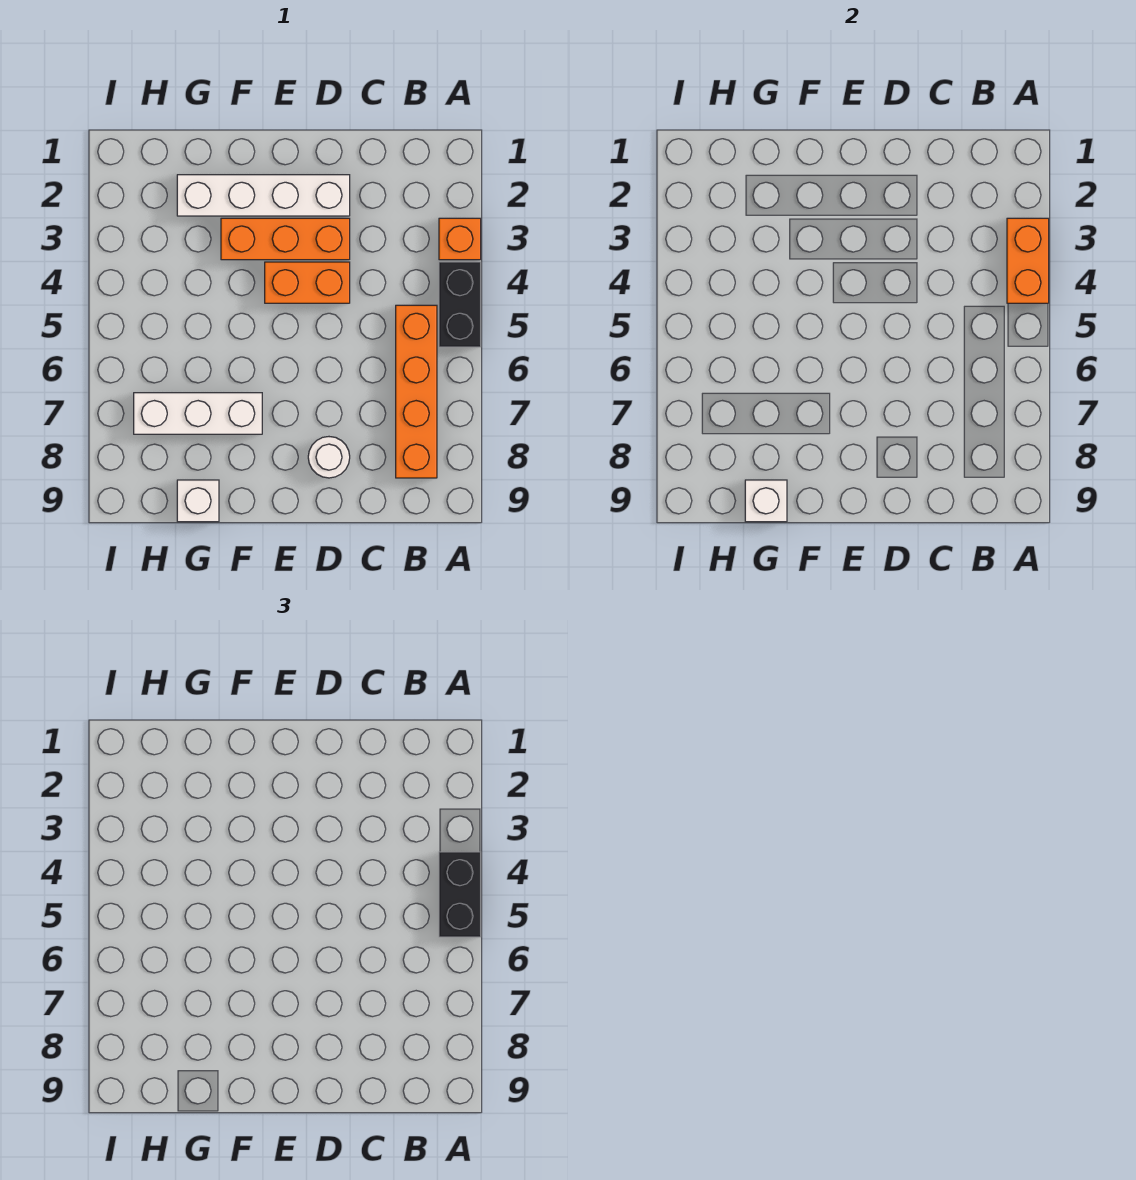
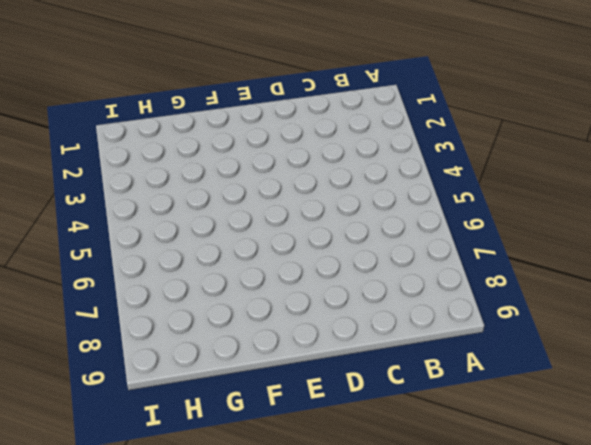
none -> orange brick A3 level 1
none -> black brick A4:A5 level 1
none -> orange brick B5:B8 level 1

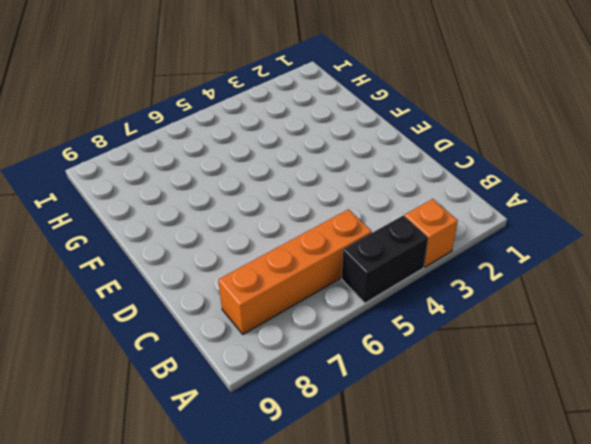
none -> white brick D2:G2 level 1
none -> orange brick D3:F3 level 1
none -> orange brick D4:E4 level 1

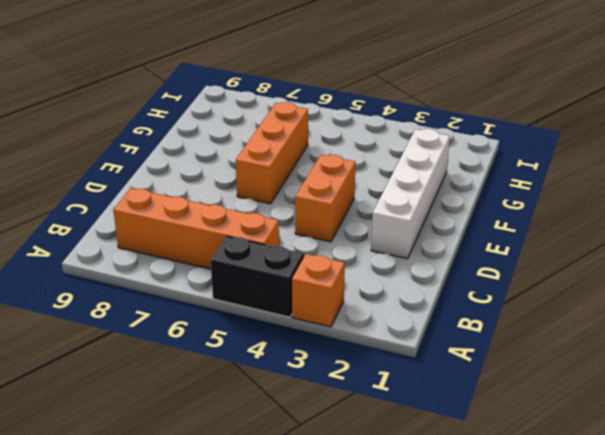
orange brick E6:G6 level 1 -> orange brick D3:F3 level 1
none -> white round brick D8 level 1
none -> white brick F7:H7 level 1
none -> white brick G9 level 1

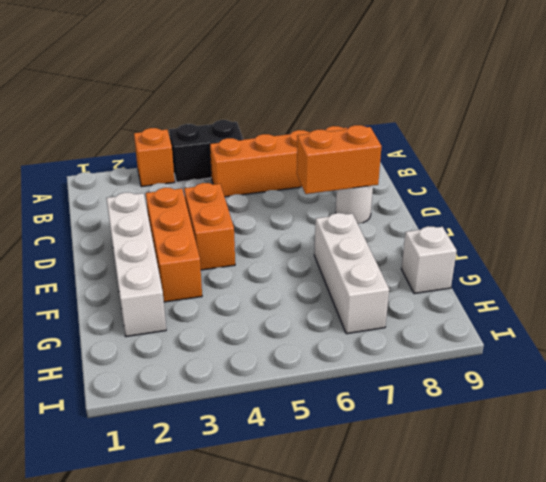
orange brick D7:D8 level 2 -> orange brick A3:A4 level 2
none -> white brick G9 level 2
none -> black brick A4:A5 level 3

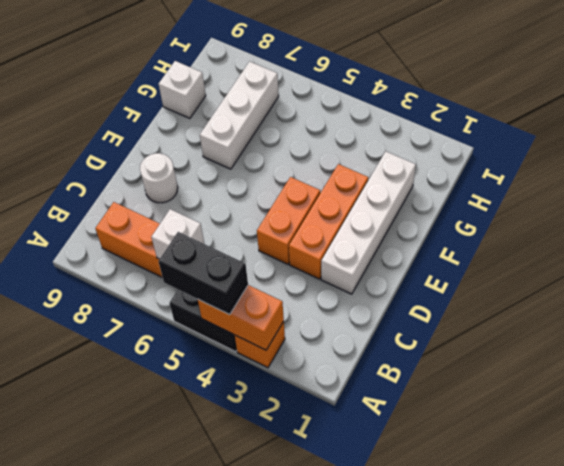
white brick B6 level 2 -> white brick G9 level 2

